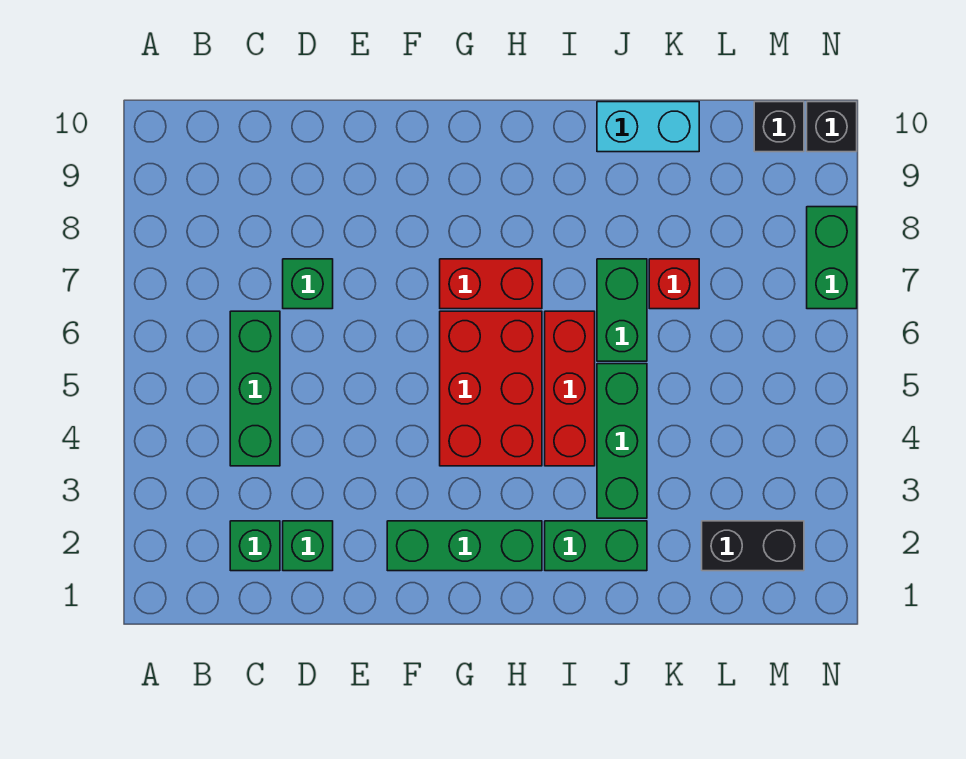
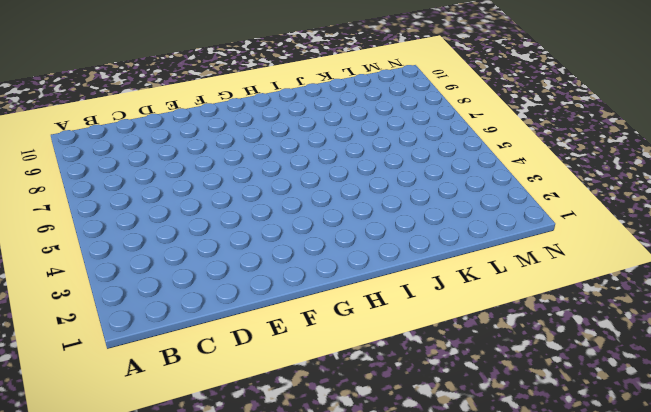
none -> green brick C2 level 1
none -> green brick C4:C6 level 1
none -> green brick D2 level 1

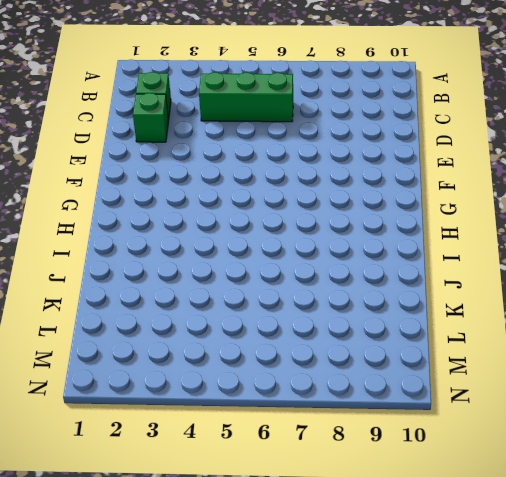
none -> green brick D7 level 1
none -> green brick F2:H2 level 1
none -> red brick G4:H6 level 1

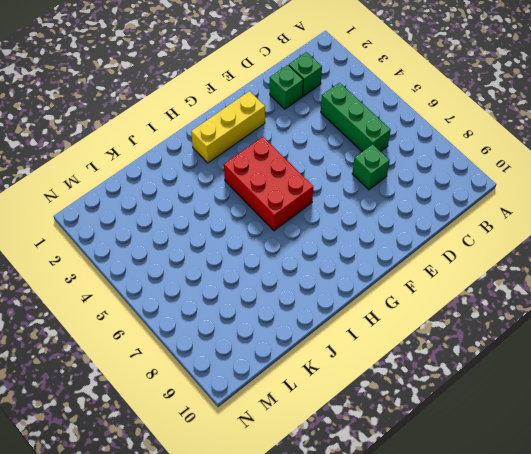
yellow brick F2:H2 level 1 -> green brick F2:H2 level 1
none -> red brick G7:H7 level 1
none -> green brick I2:J2 level 1
none -> red brick I4:I6 level 1

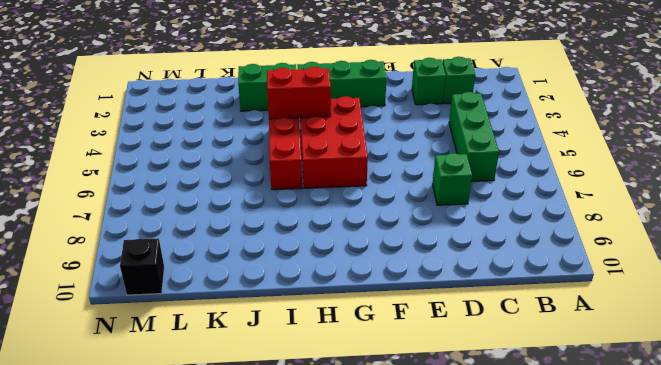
red brick H4:I4 level 2 -> red brick G7:H7 level 1
none -> green brick J3:J5 level 1
none -> green brick J6:J7 level 1
none -> cyan brick J10:K10 level 1

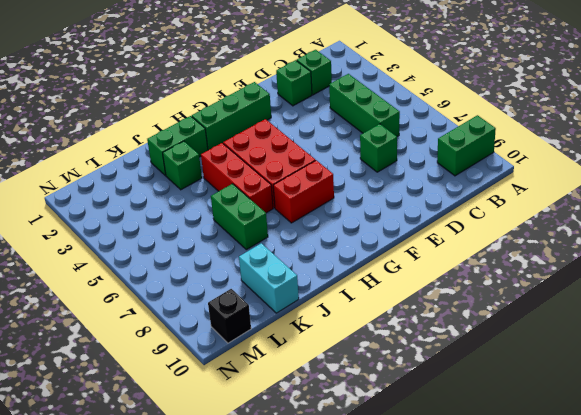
green brick A9:B9 level 1 -> green brick N7:N8 level 1
green brick J3 level 1 -> green brick J3:J5 level 1
cyan brick K9:K10 level 1 -> cyan brick J10:K10 level 1
none -> red brick K7 level 1
none -> black brick L2:M2 level 1
none -> black brick N10 level 1

